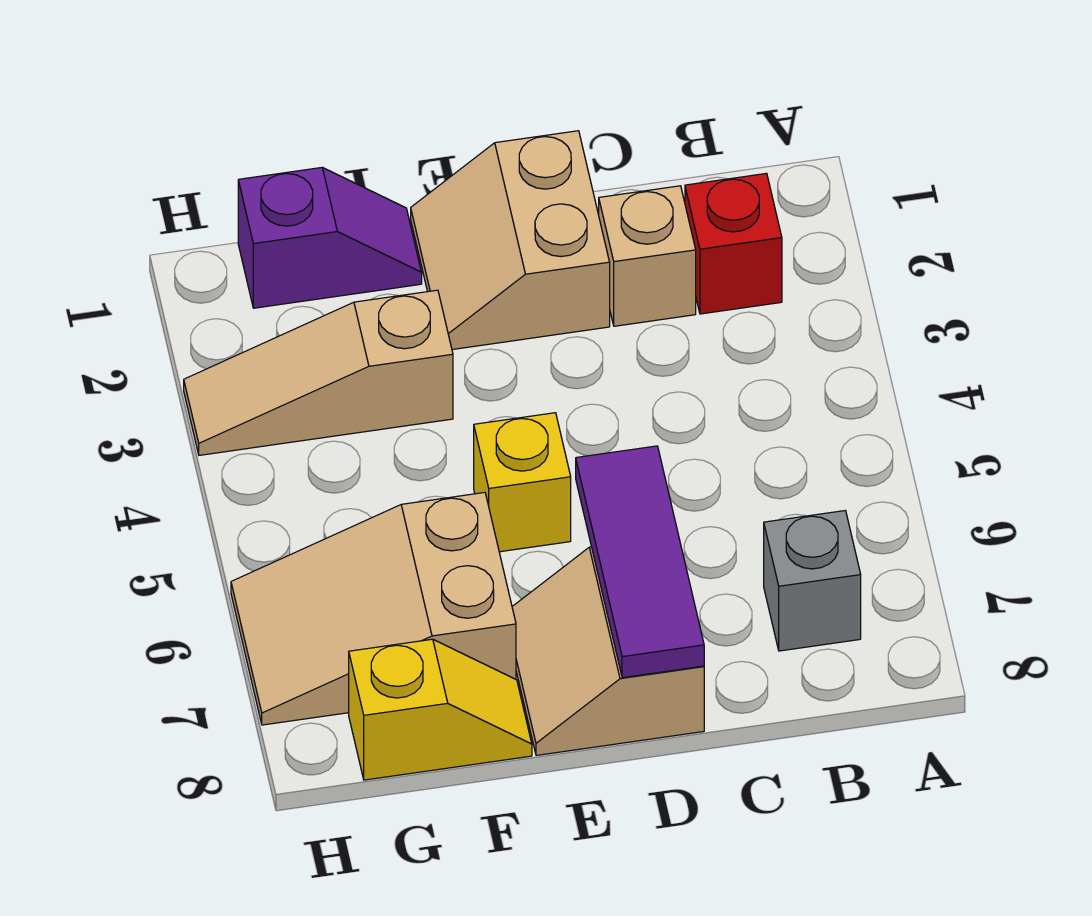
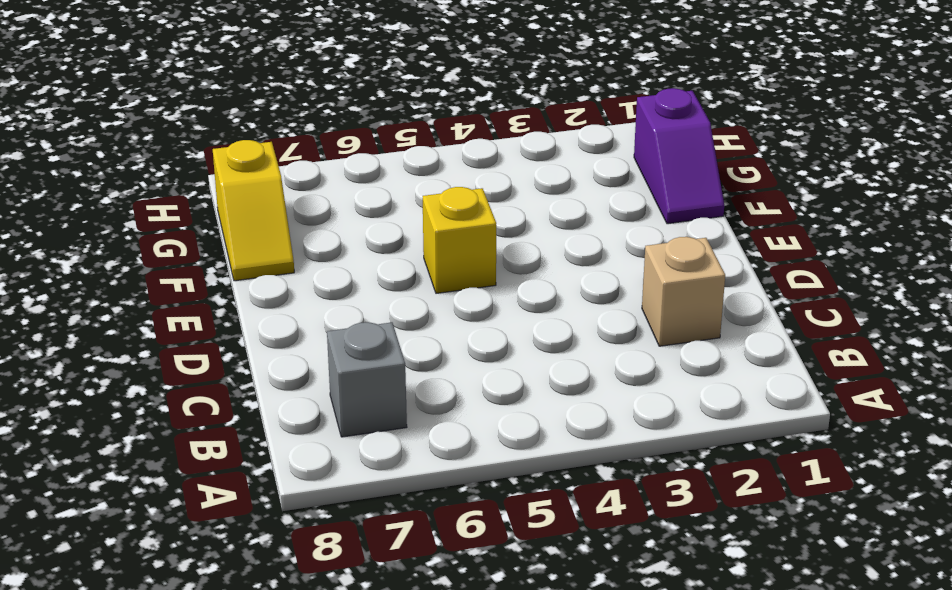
none -> red brick B2 level 1
none -> tan slope D1:E2 level 1 top D

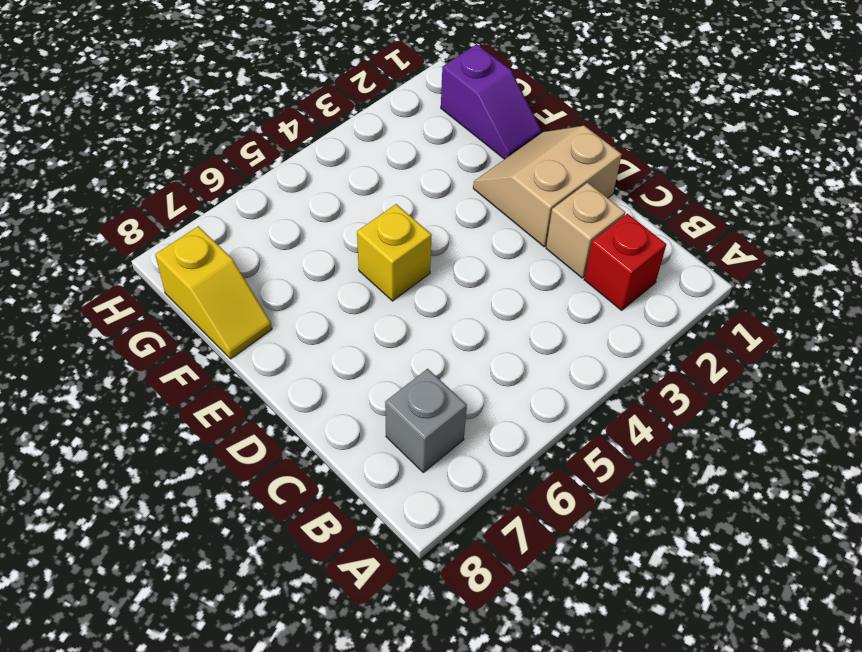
none -> tan slope D7:E8 level 1 top D
none -> tan slope F3:H3 level 1 top F

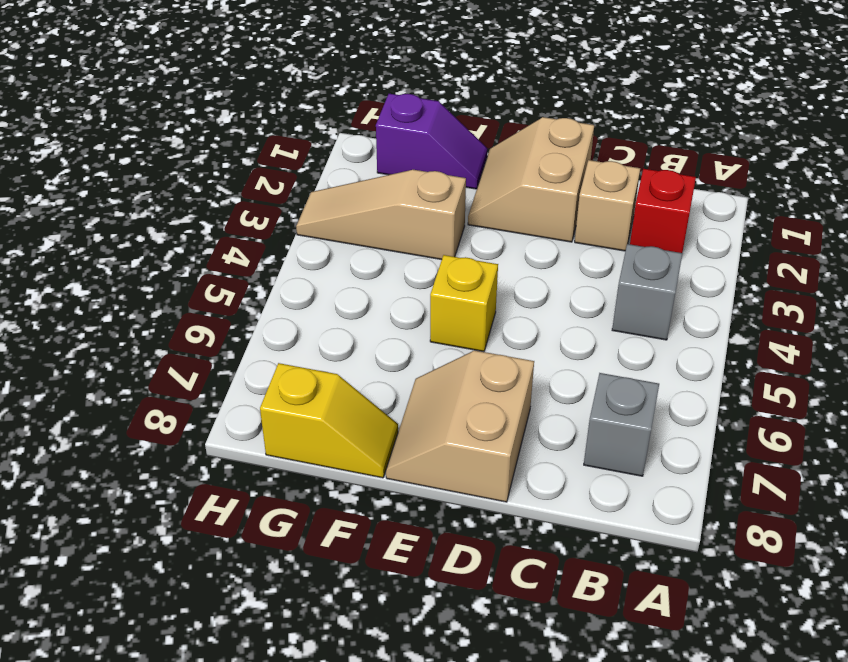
grey brick B4 level 1 -> none
none -> tan slope F6:H7 level 1 top F
none -> purple tile D6:D8 level 2

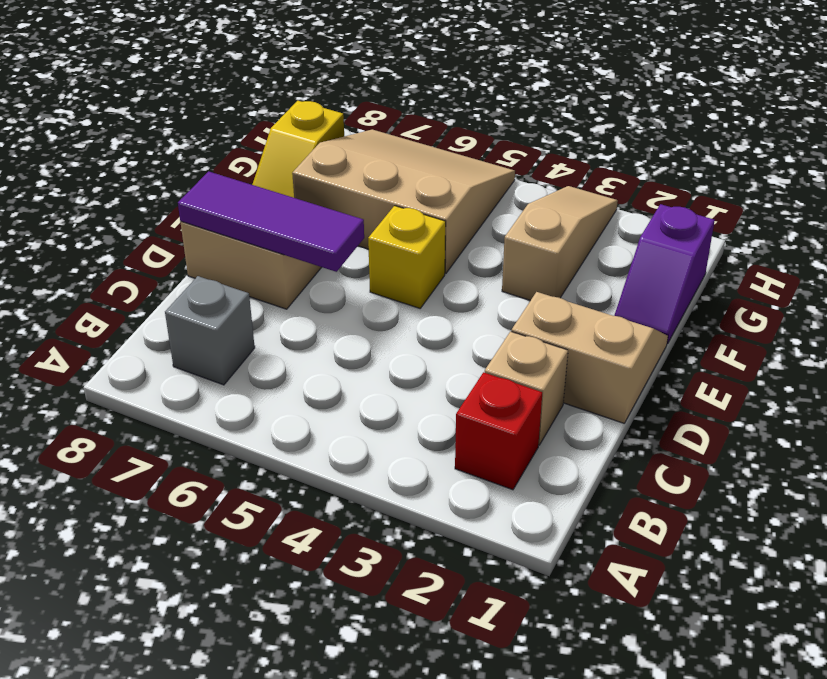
tan slope F5:H7 level 1 top F -> tan slope F6:H7 level 1 top F

